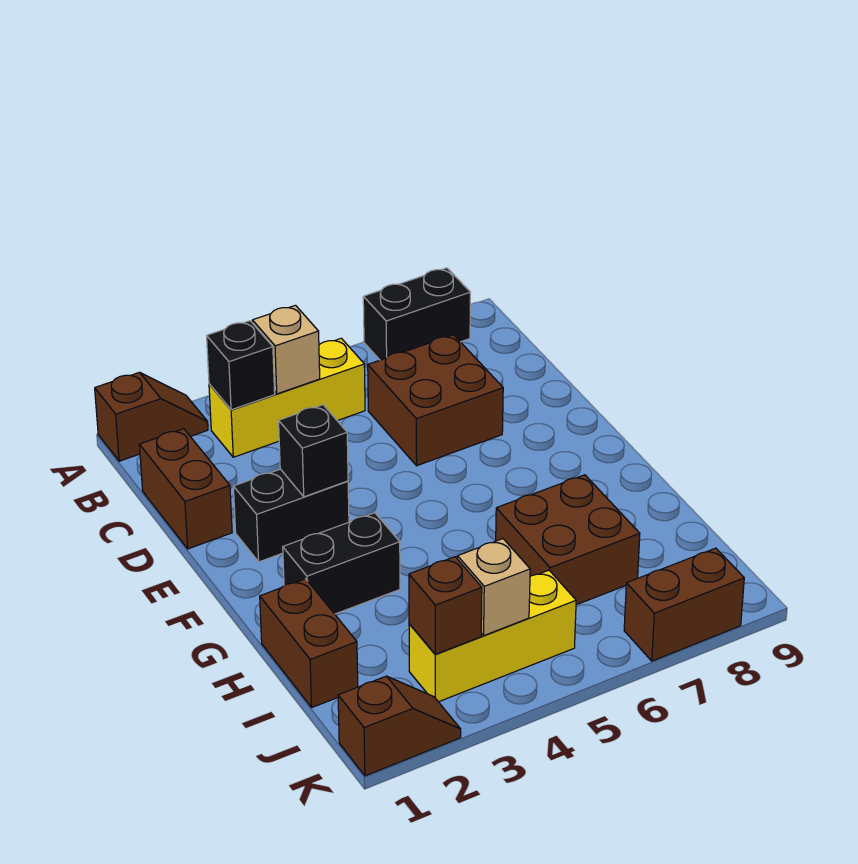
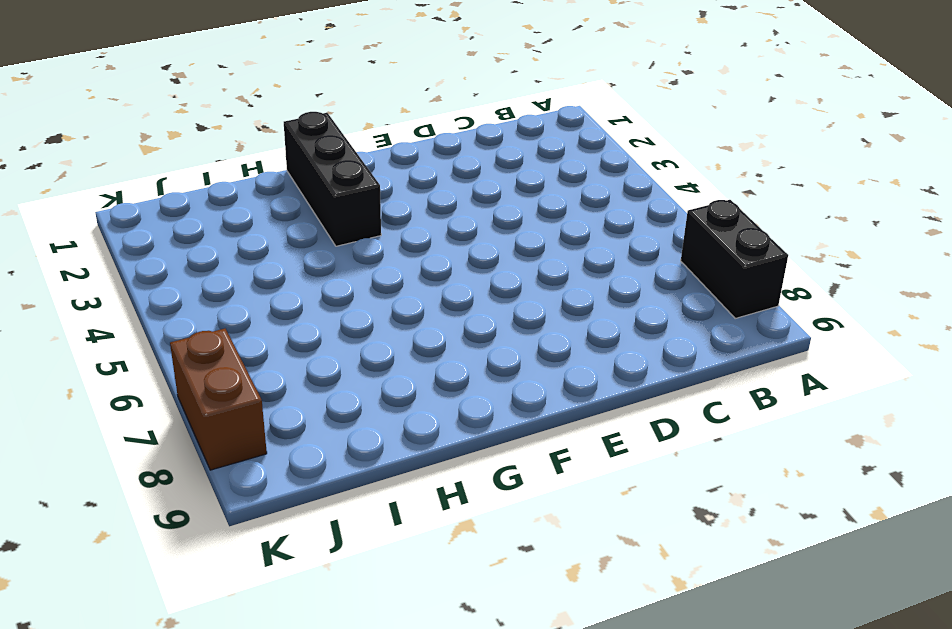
black brick G1:G3 level 1 -> black brick G2:G3 level 1
none -> brown slope A1:A2 level 1 top 1
none -> yellow brick B3:B5 level 1
none -> brown brick C1:D1 level 1

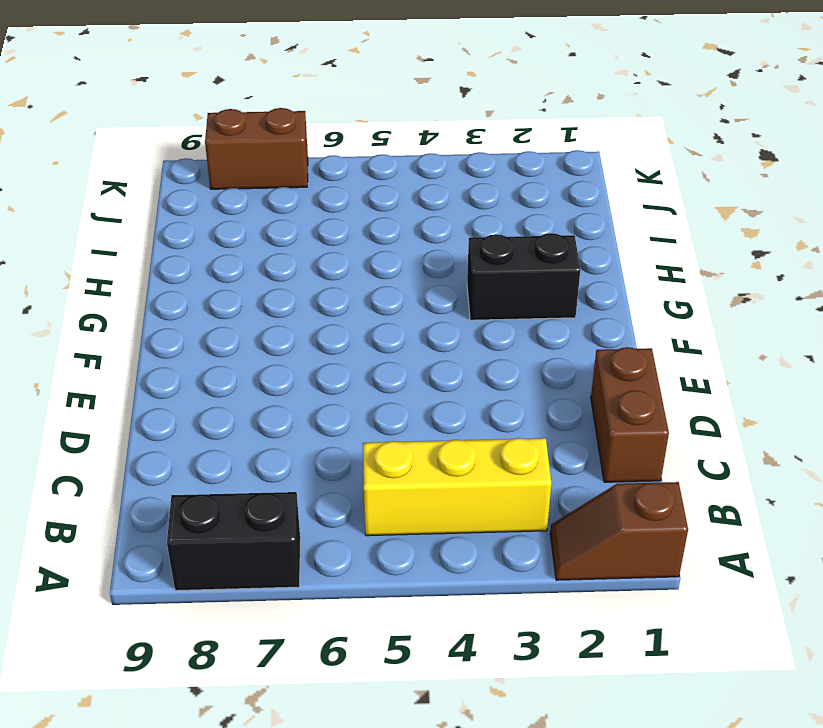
none -> brown brick C6:D7 level 1
none -> black brick E2:E3 level 1
none -> brown brick H1:I1 level 1

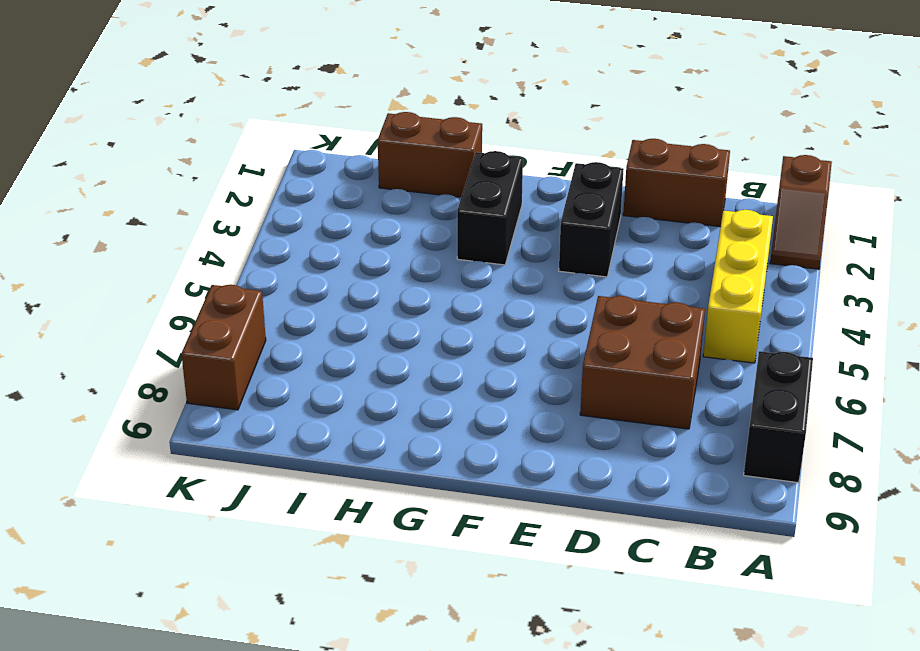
none -> brown brick H6:I7 level 1
none -> yellow brick J3:J5 level 1
none -> brown slope K1:K2 level 1 top 1

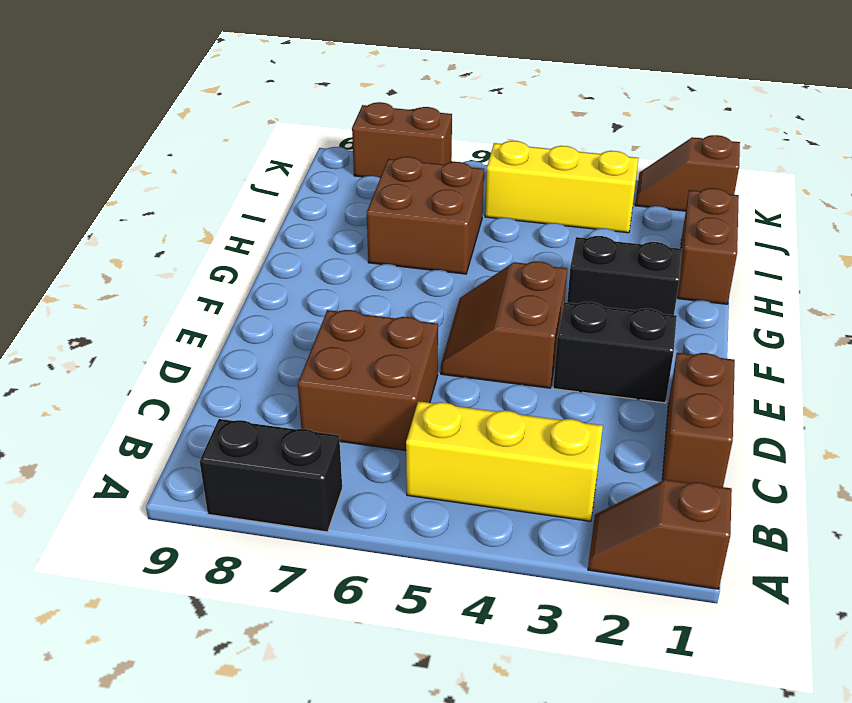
brown slope E4:F5 level 1 top 4 -> none
none -> black brick B3 level 2
none -> tan brick B4 level 2
none -> black brick E3 level 2

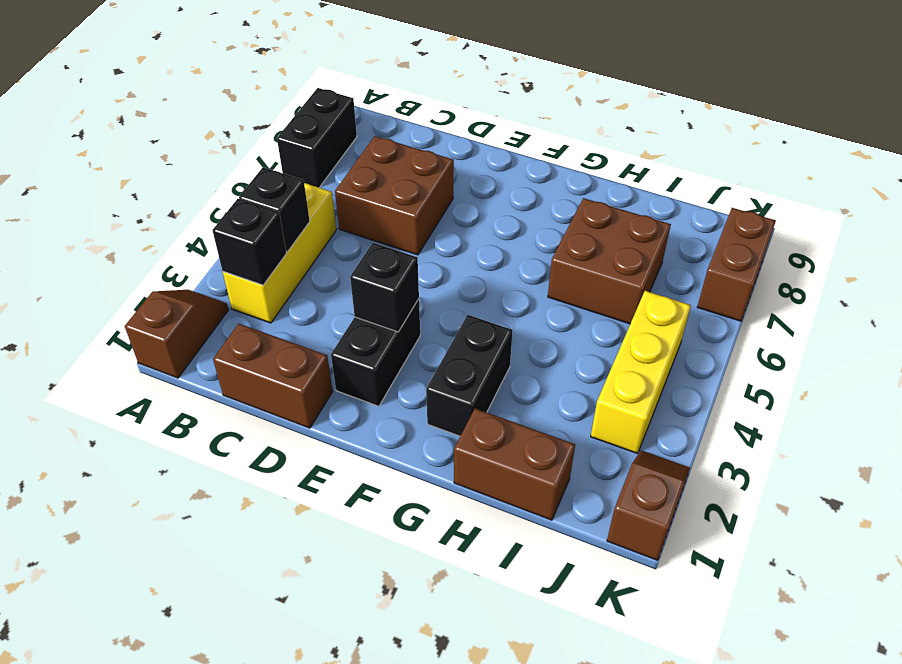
black brick B4 level 2 -> tan brick B4 level 2
none -> brown brick J3 level 2
none -> tan brick J4 level 2

